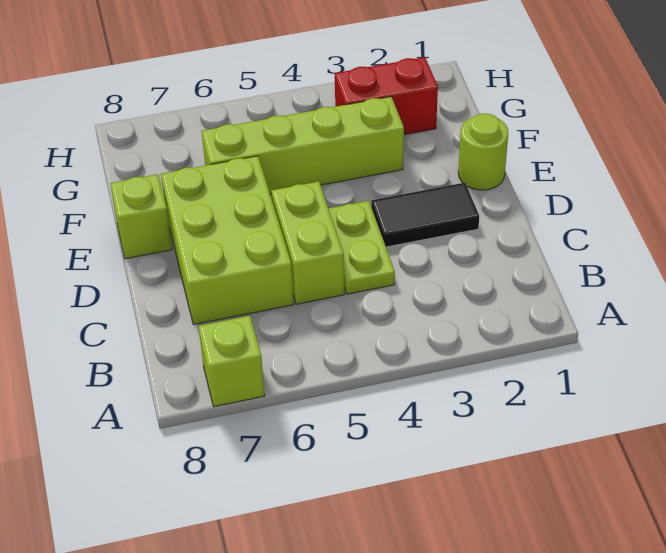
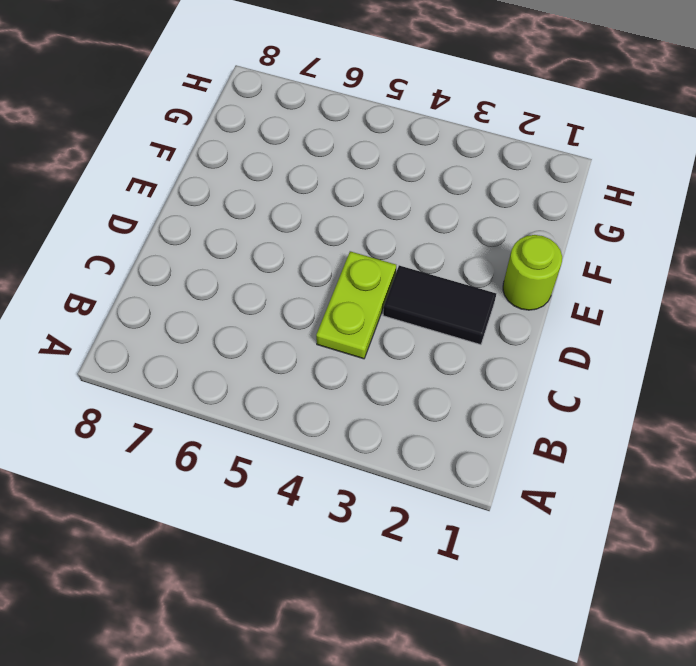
none -> lime brick A7 level 1
none -> lime brick C5:D5 level 1

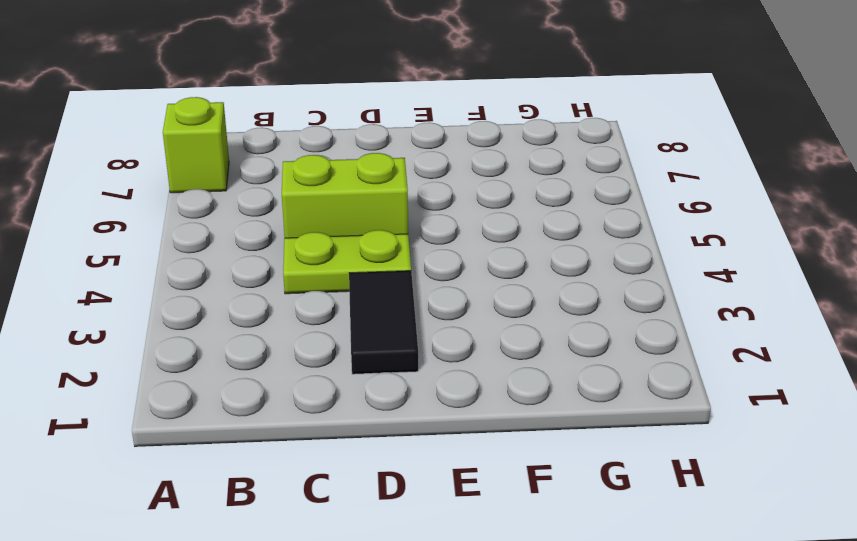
none -> lime brick C6:E7 level 1
none -> lime round brick E1 level 1

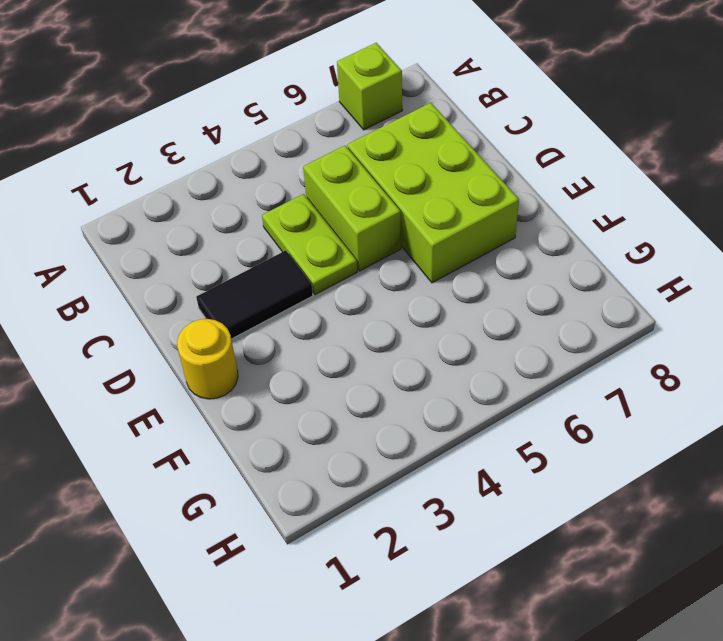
yellow round brick E1 level 1 -> lime round brick E1 level 1
none -> lime brick E8 level 1
none -> lime brick F3:F6 level 1

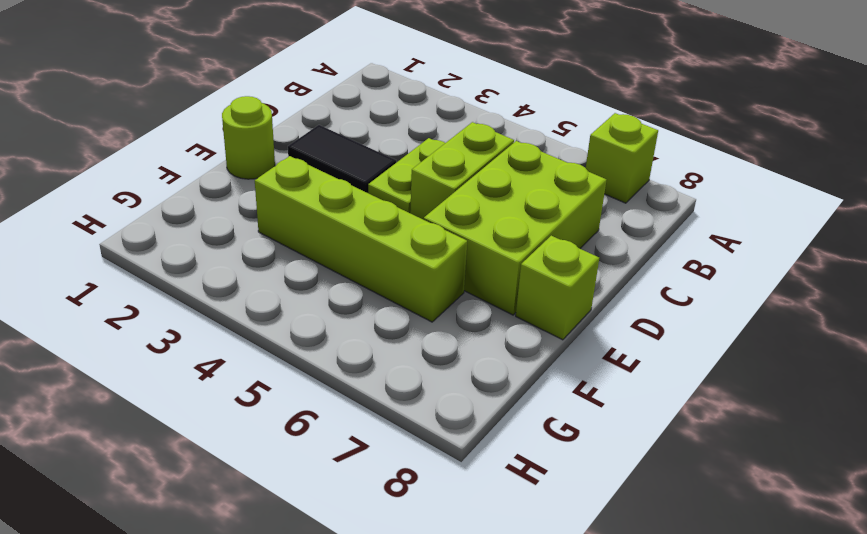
none -> red brick G2:G3 level 1

